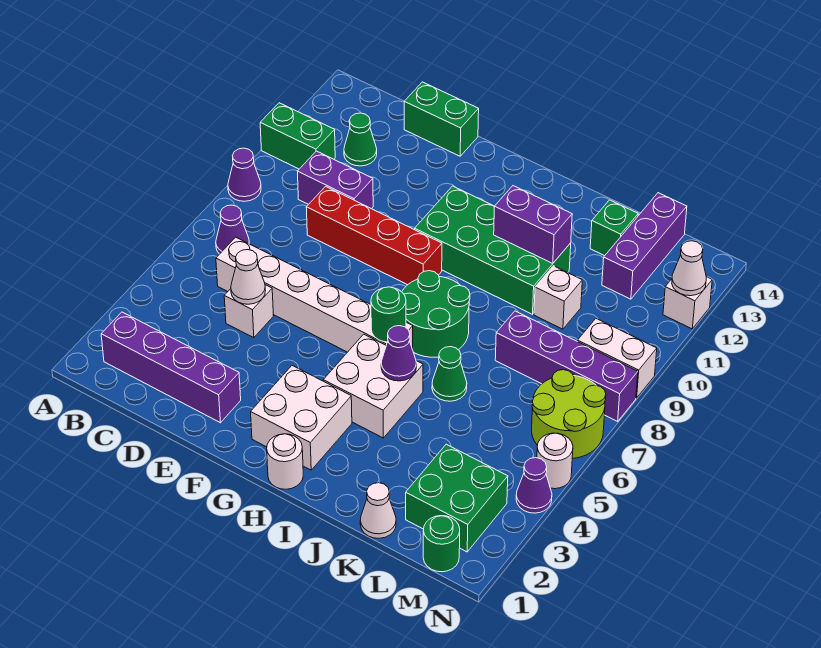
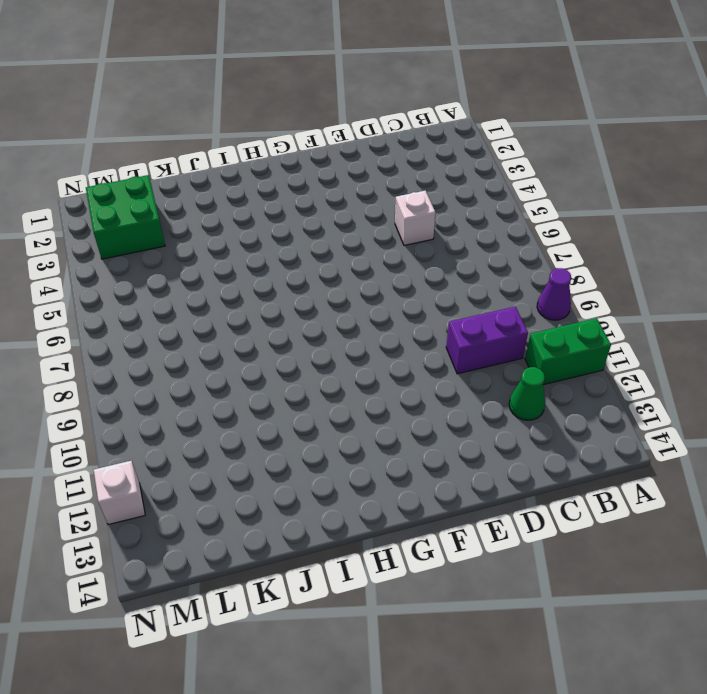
none -> purple brick B2:E2 level 1
none -> purple cone B7 level 1
none -> white brick C6:H6 level 1
none -> red brick D9:G9 level 1

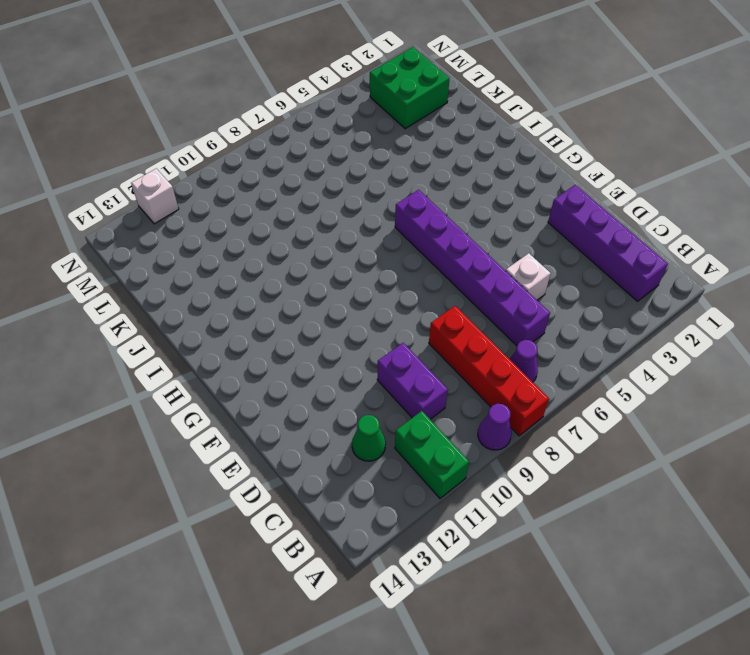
red brick A8:D8 level 1 -> red brick D9:G9 level 1
purple brick C6:H6 level 1 -> white brick C6:H6 level 1
none -> green brick D14:E14 level 1
none -> white brick G2:H3 level 1
none -> green brick G10:J11 level 1
none -> white round brick H1 level 1

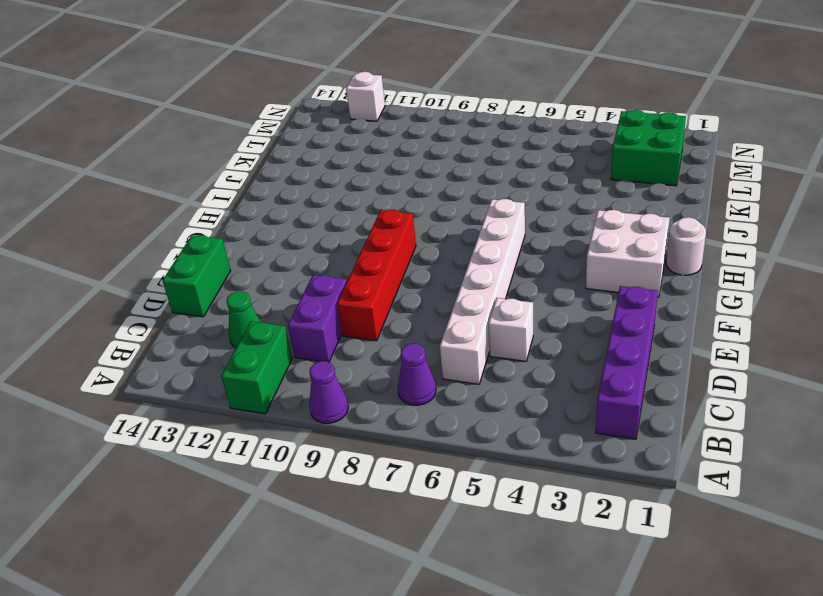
none -> green brick G10:J11 level 1
none -> white brick H4:I5 level 1
none -> green round brick H7:I8 level 1
none -> green cone J6 level 1

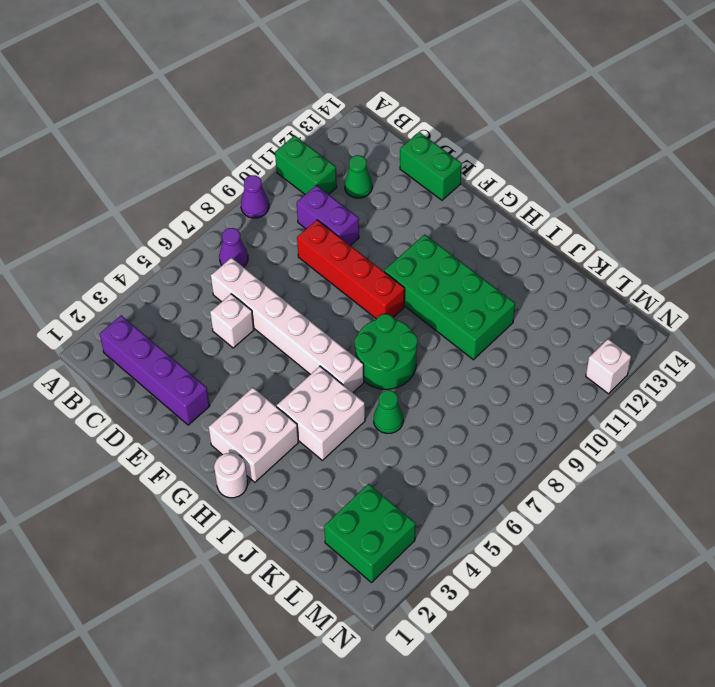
none -> white cone K1 level 1
none -> purple brick K8:N8 level 1
none -> white brick K10 level 1
none -> green brick K13 level 1

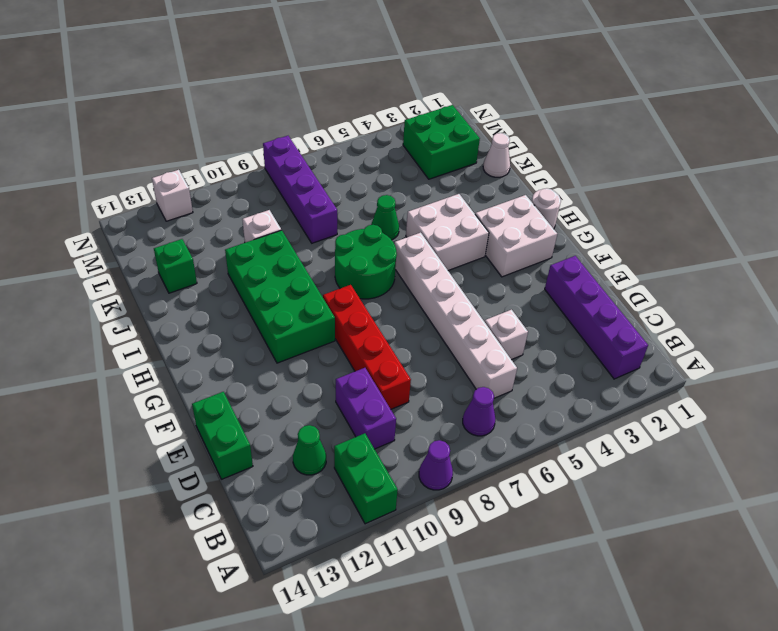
none -> purple brick L12:L14 level 1
none -> green round brick M1 level 1
none -> lime round brick M6:N7 level 1
none -> white brick M9:N9 level 1

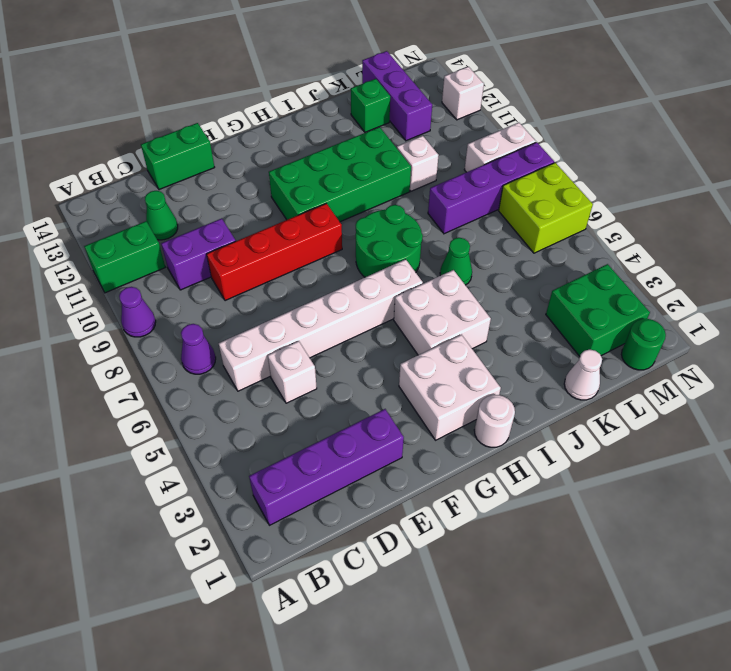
lime brick M6:N7 level 1 -> lime round brick M6:N7 level 1
none -> purple cone N4 level 1
none -> white round brick N5 level 1
none -> white cone D5 level 2
none -> green round brick H6 level 2

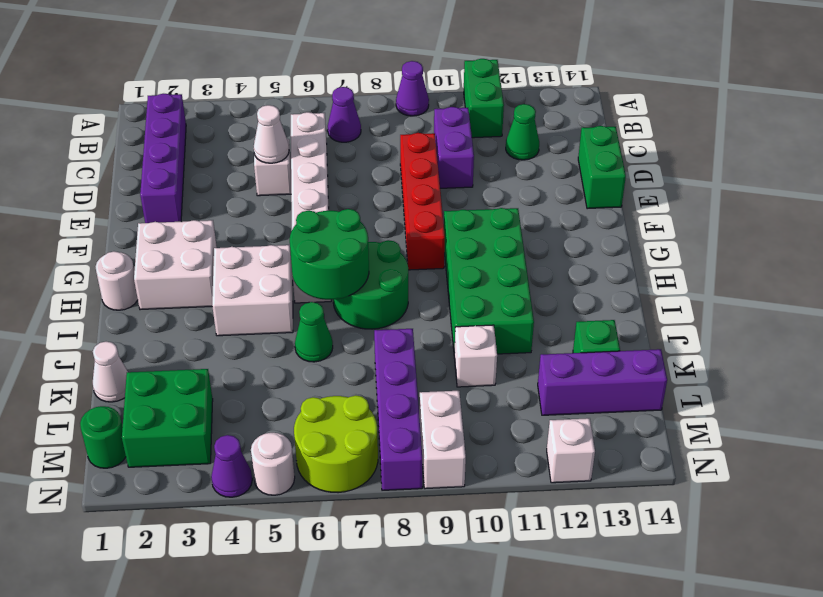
green round brick H6:I7 level 2 -> green round brick H6 level 2
none -> purple cone I5 level 2
none -> purple brick I11:J11 level 2
none -> white cone N12 level 2

